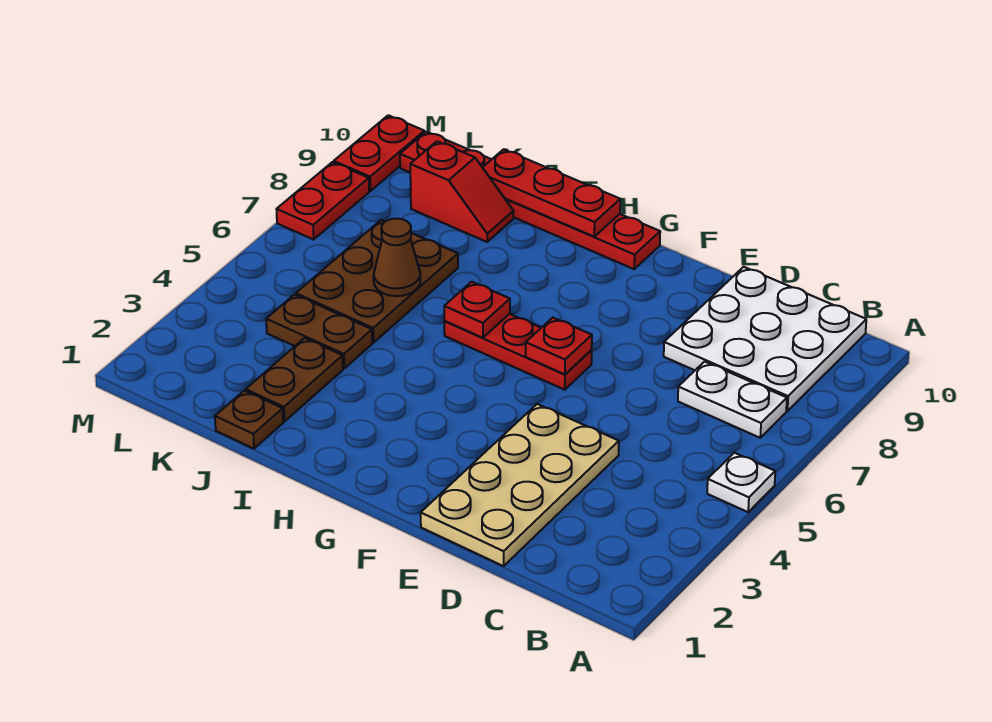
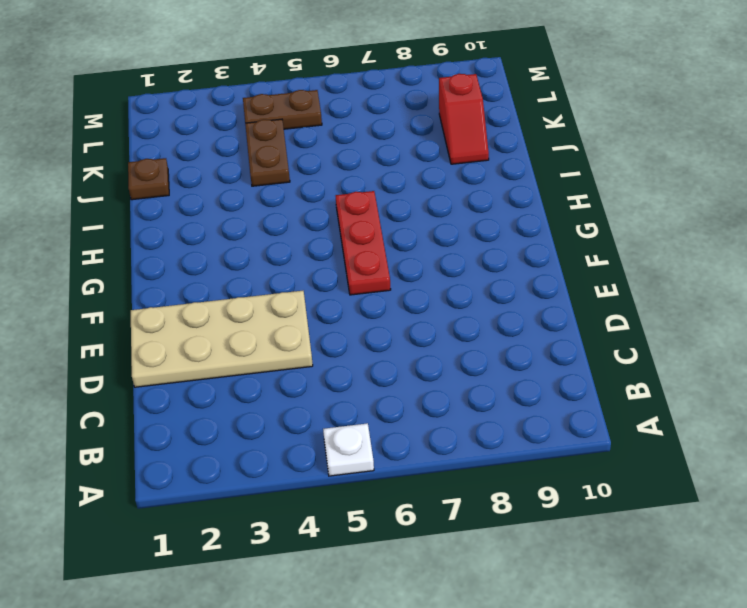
brown plate L4:L5 level 1 -> brown plate J2:J3 level 1
none -> white plate B7:C7 level 1
none -> white plate B8:D10 level 1
none -> red plate G10:L10 level 1

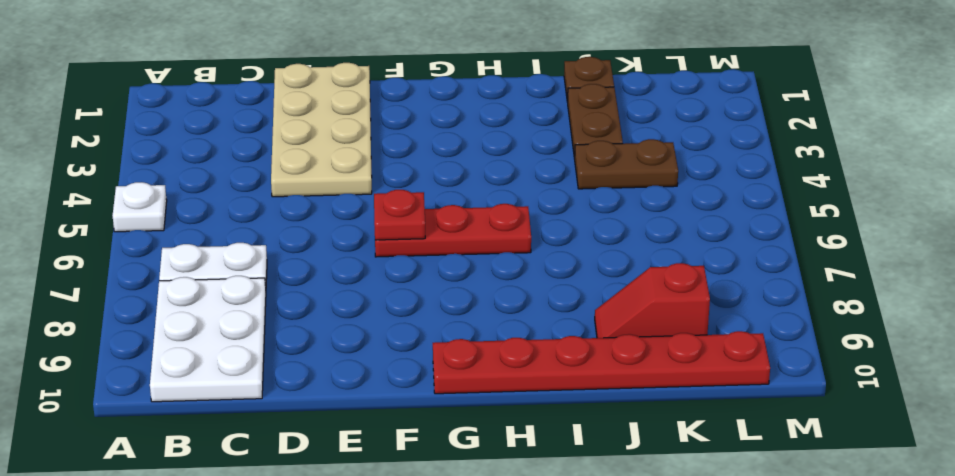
white plate B8:C10 level 1 -> white plate B8:D10 level 1
none -> brown plate J5:K7 level 1
none -> red plate M7:M8 level 1
none -> red plate M9:M10 level 1

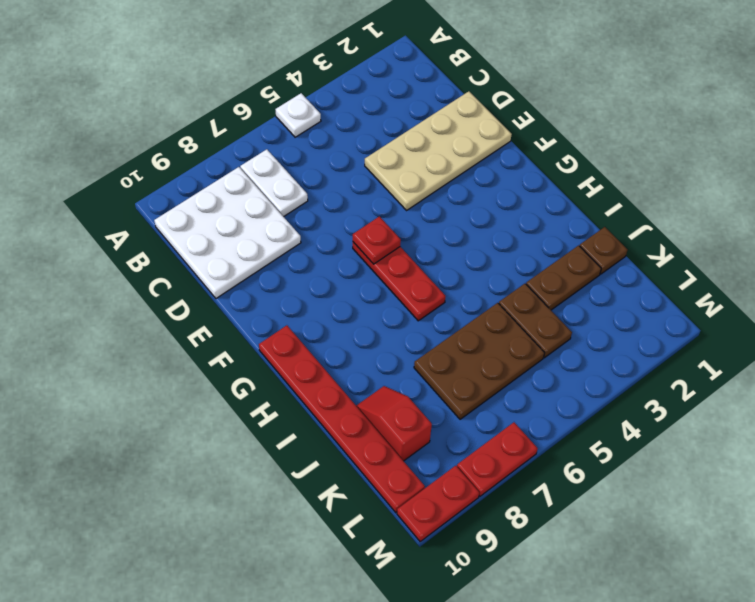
none -> red plate H6 level 2
none -> red plate H10:J10 level 2
none -> brown cone J6 level 2

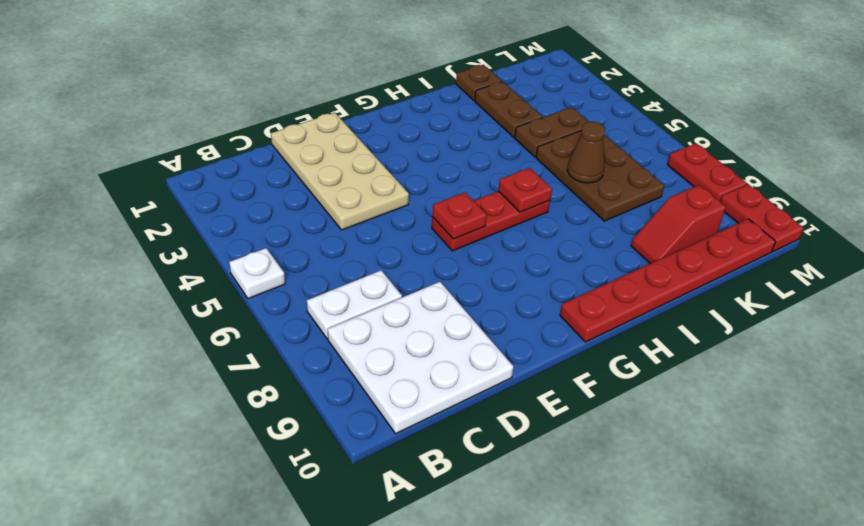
none -> red plate H10:J10 level 2

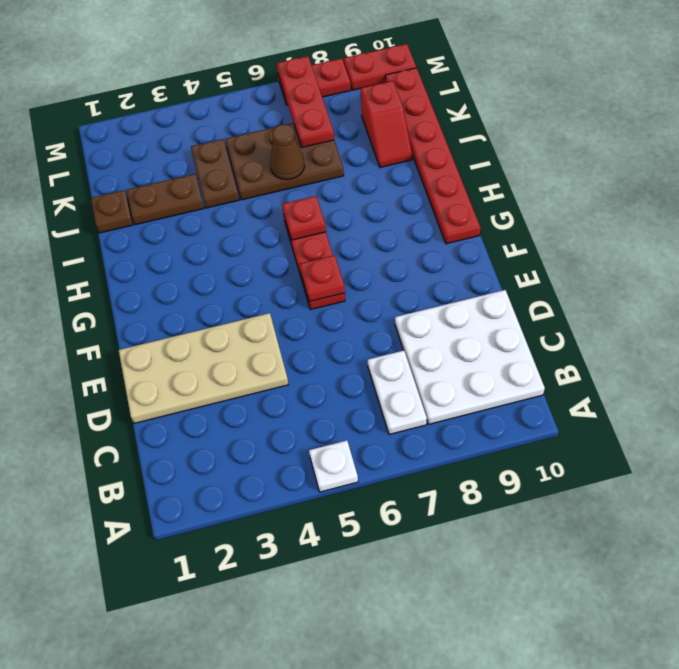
red plate K7:M7 level 2 -> red plate H10:J10 level 2

